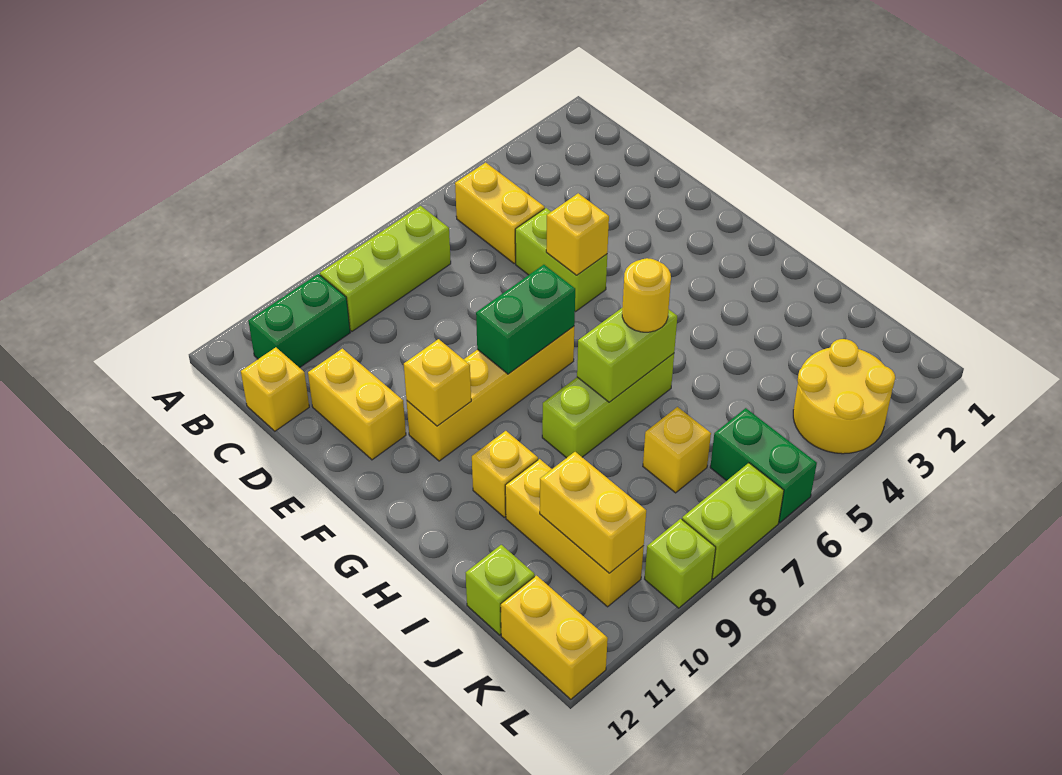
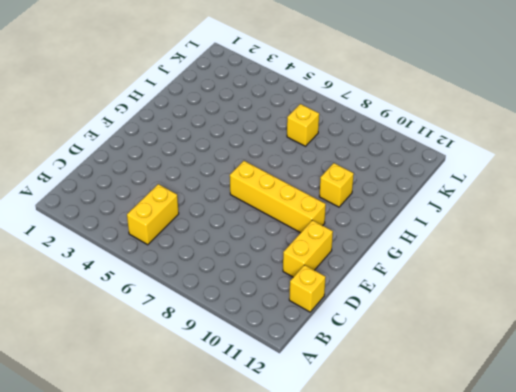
none -> lime brick B7:B9 level 1
none -> green brick B10:B11 level 1
none -> lime brick D5:E5 level 1

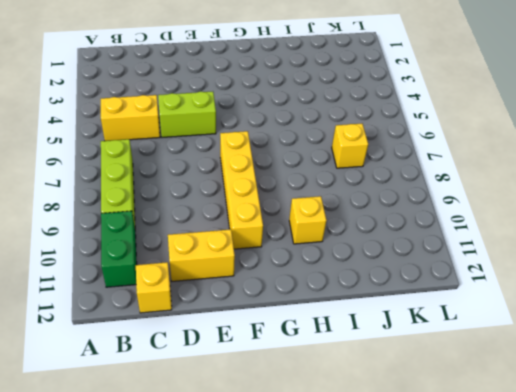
none -> lime brick H6:H8 level 1
none -> yellow brick I10:K10 level 1
none -> lime brick J12 level 1

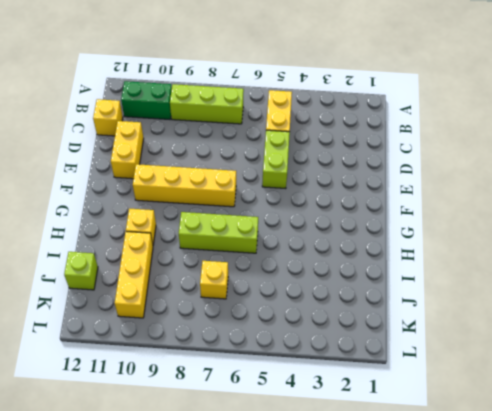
none -> yellow round brick K3:L4 level 1
none -> green brick K6:L6 level 1
none -> yellow brick K12:L12 level 1

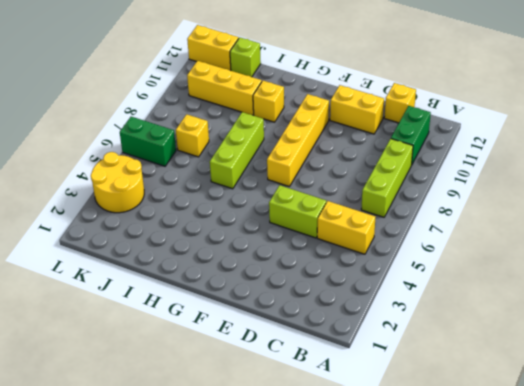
none -> lime brick L7:L8 level 1
none -> lime brick L9 level 1
none -> yellow brick E5 level 2

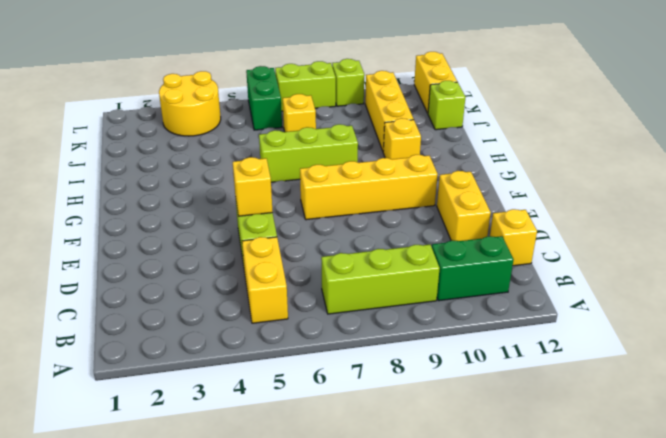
none -> green brick F7:F8 level 2
none -> yellow brick F10 level 2
none -> lime brick H6:H7 level 2

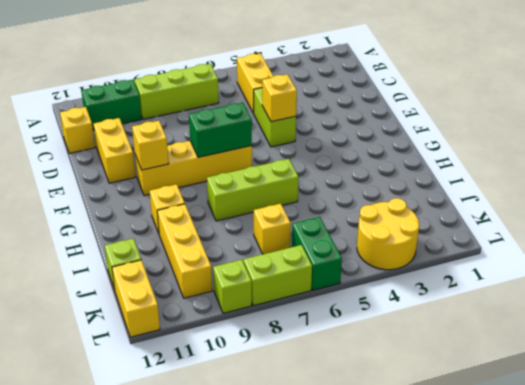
none -> lime brick H6:H7 level 2
none -> yellow brick J10:K10 level 2
none -> yellow round brick H6 level 3

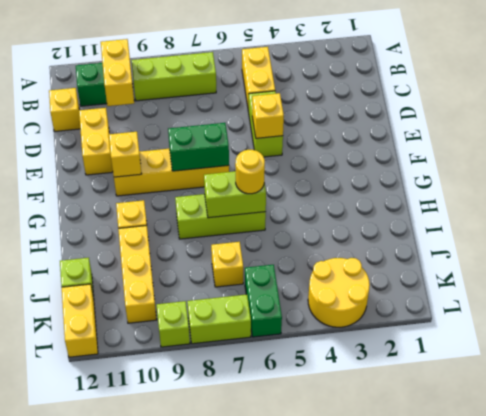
yellow brick B10:C10 level 2 -> yellow brick J10:K10 level 2

